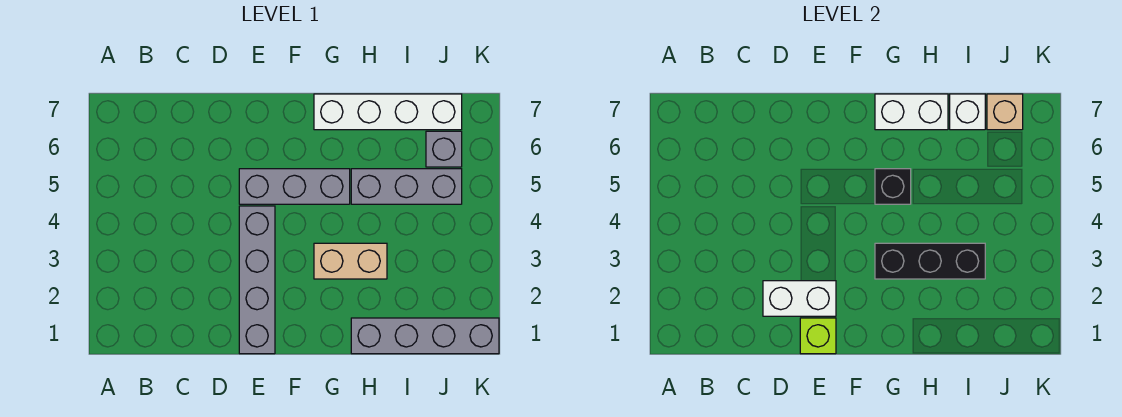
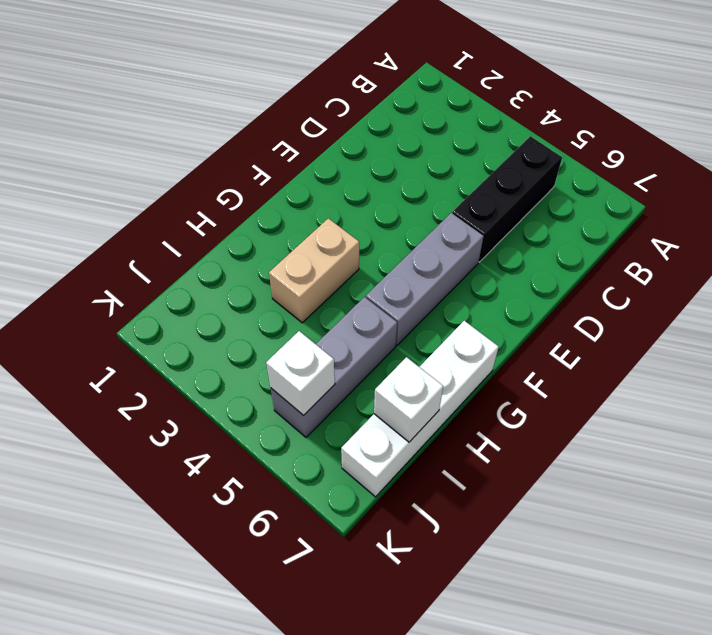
black brick B5:D5 level 1 -> black brick G3:I3 level 2
white brick J5 level 2 -> none
none -> grey brick E1:E4 level 1
none -> grey brick H1:K1 level 1
none -> grey brick J6 level 1

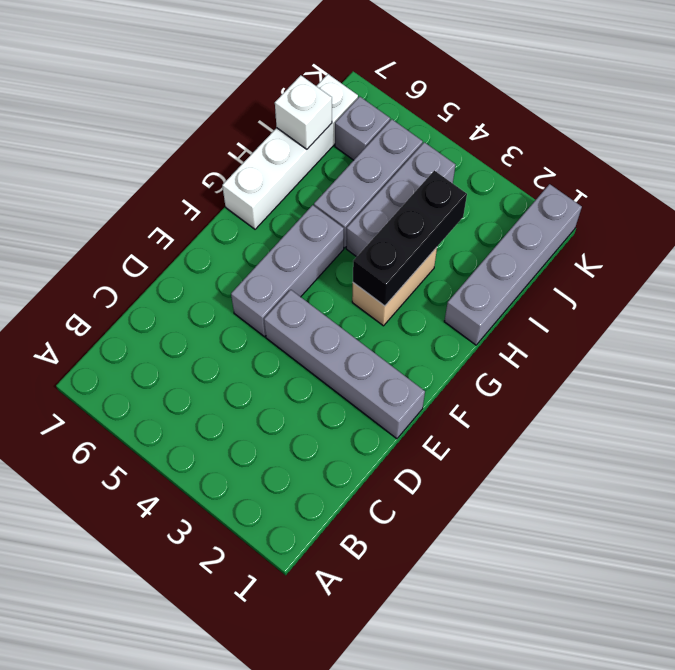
grey brick H4:J4 level 1 -> none
none -> white brick D2:E2 level 2
none -> lime brick E1 level 2
none -> black brick G5 level 2

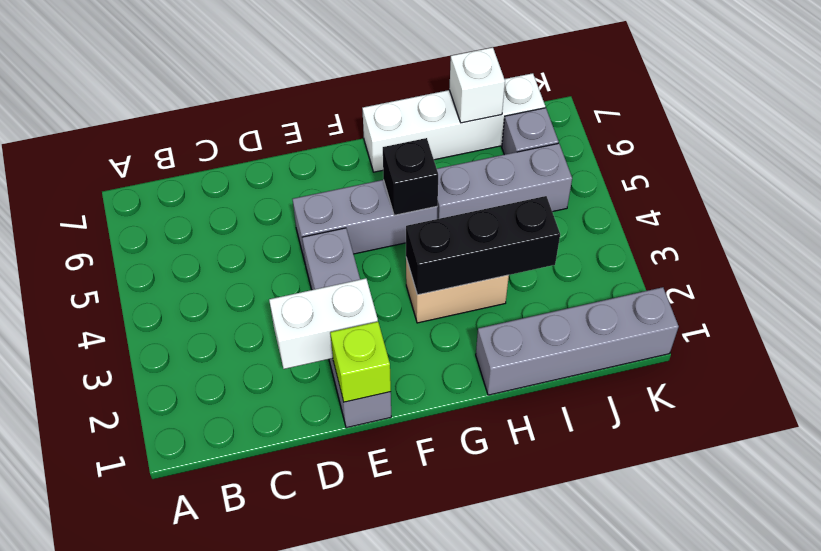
none -> white brick G7:H7 level 2
none -> tan brick J7 level 2

